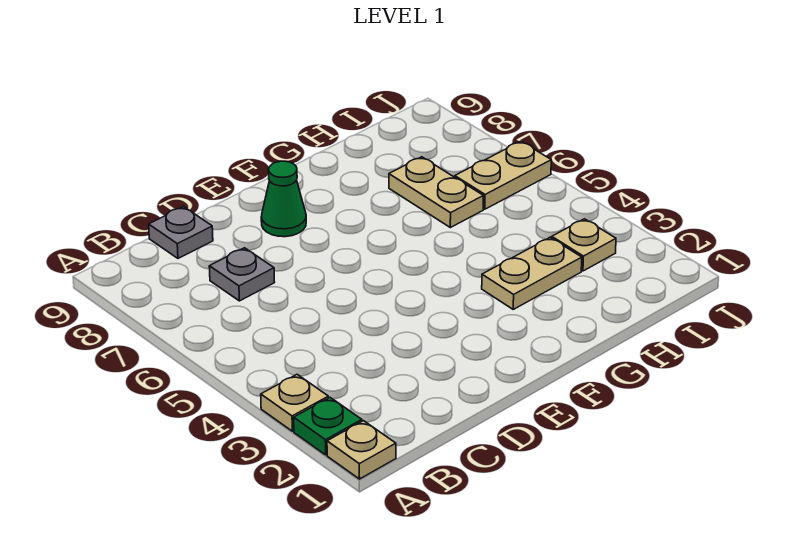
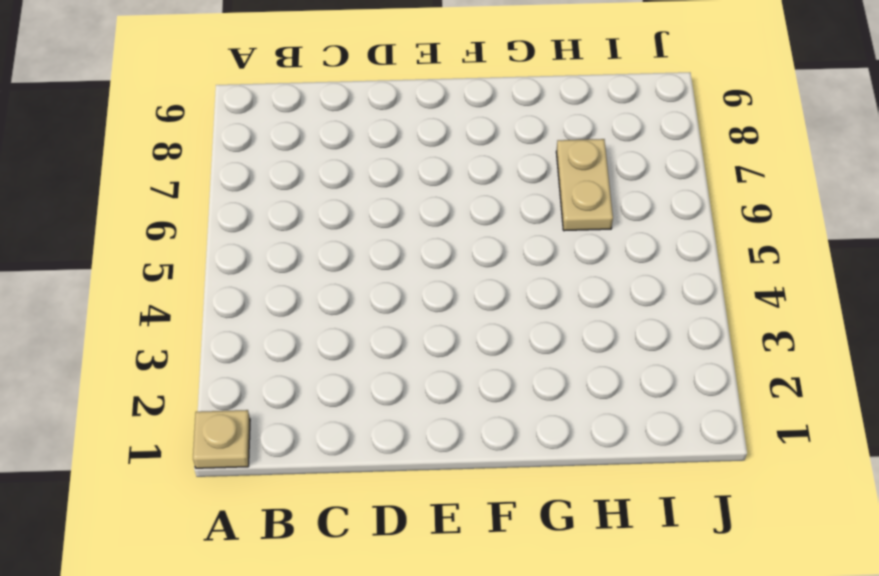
none -> green plate A2 level 1
none -> tan plate A3 level 1

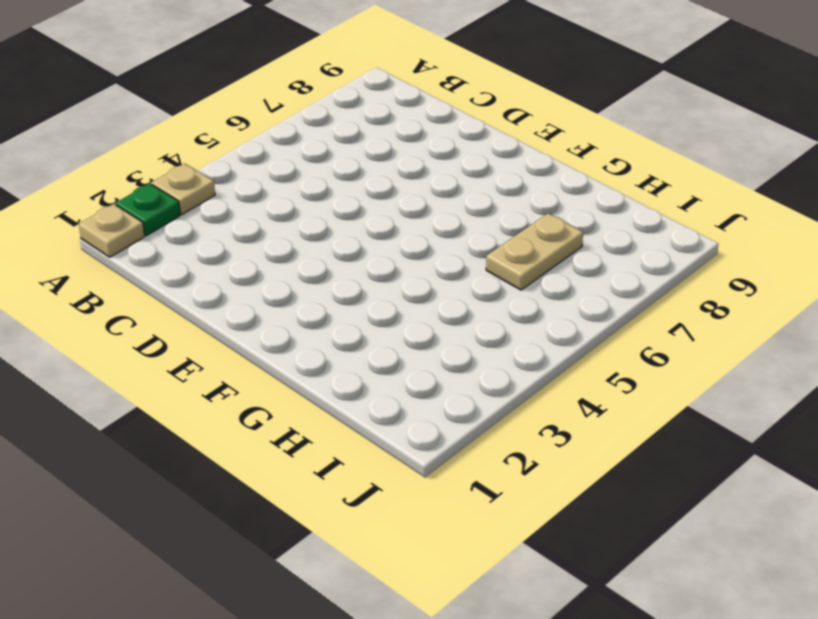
none -> grey plate C7 level 1
none -> grey plate C9 level 1

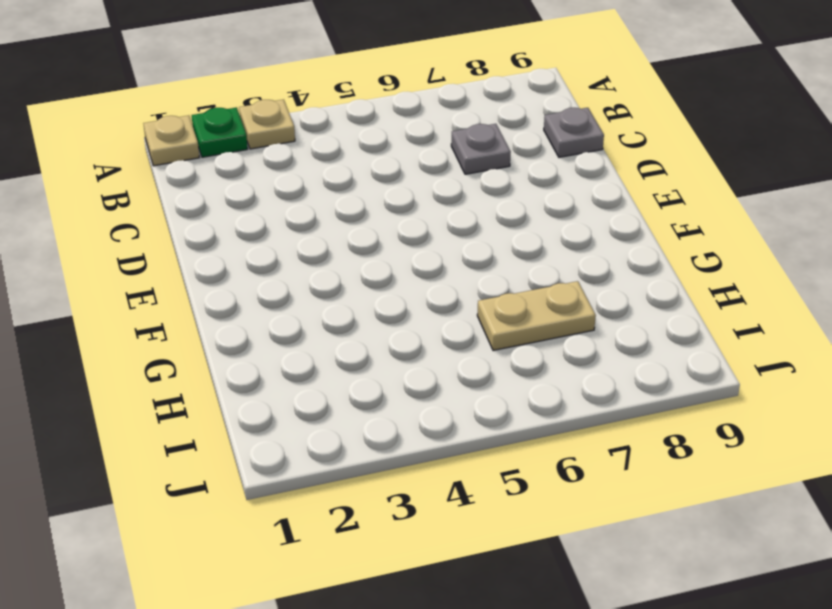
none -> green cone E8 level 1
none -> tan plate G3:H3 level 1

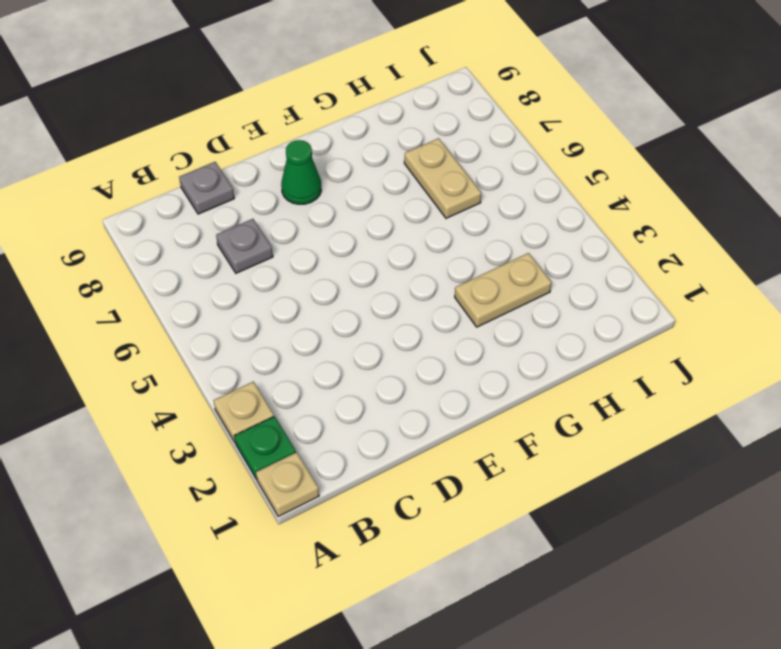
none -> tan plate I3 level 1
none -> tan plate I6:J6 level 1

